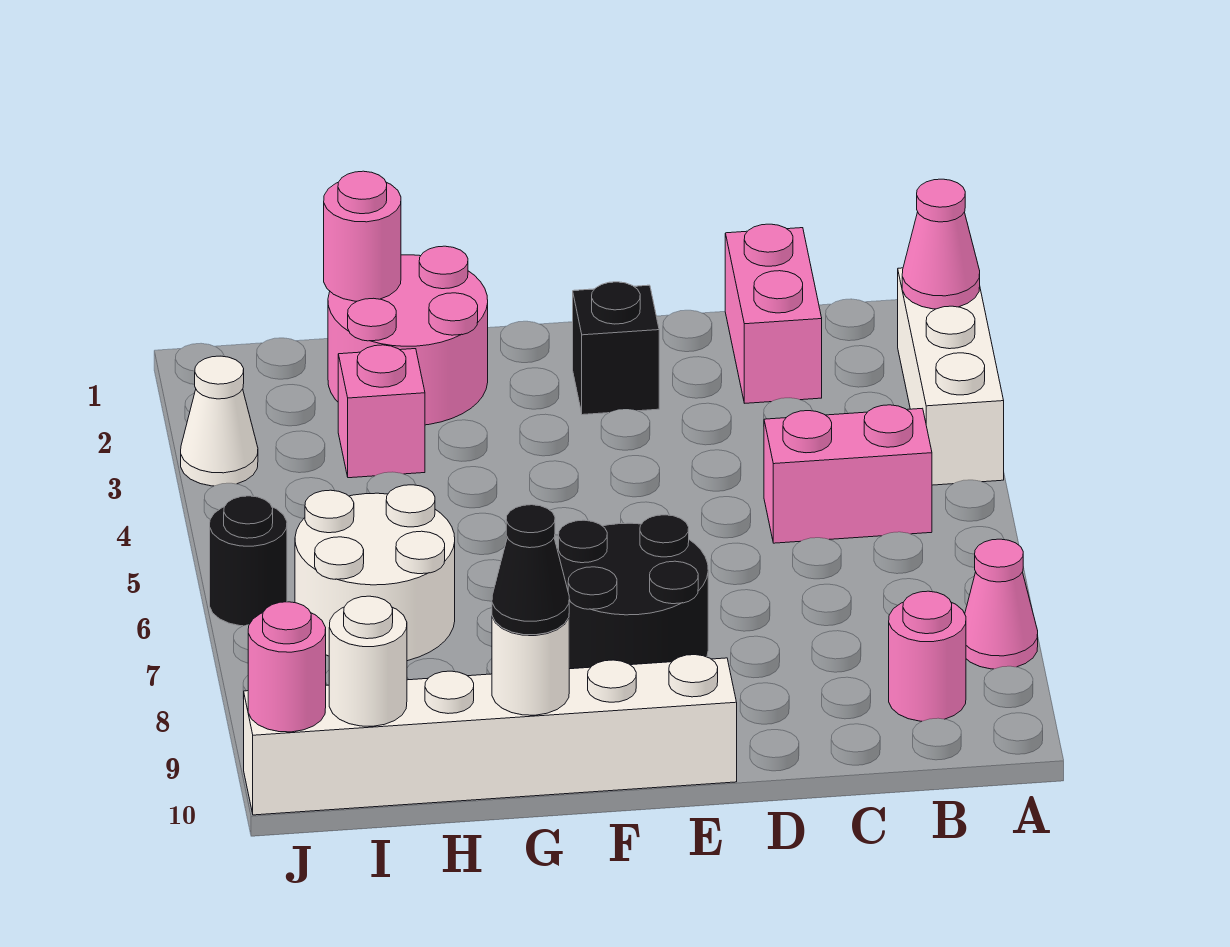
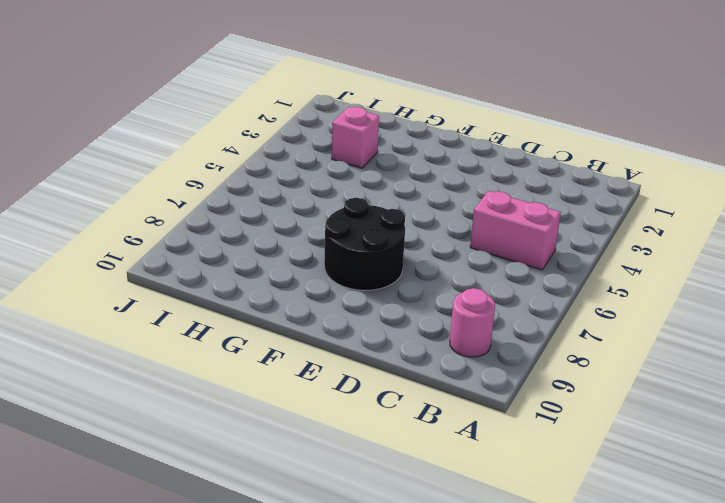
none -> white brick A2:A4 level 1
none -> pink cone A8 level 1
none -> pink brick C1:C2 level 1

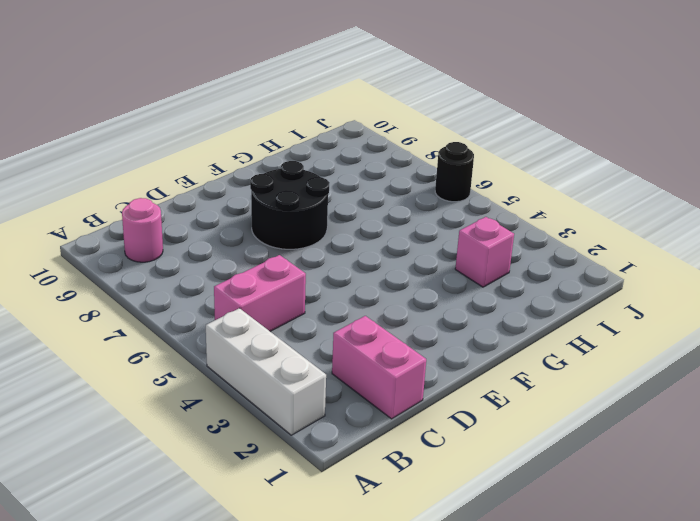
none -> pink cone A8 level 1
none -> black brick E2 level 1
none -> white brick E10:J10 level 1

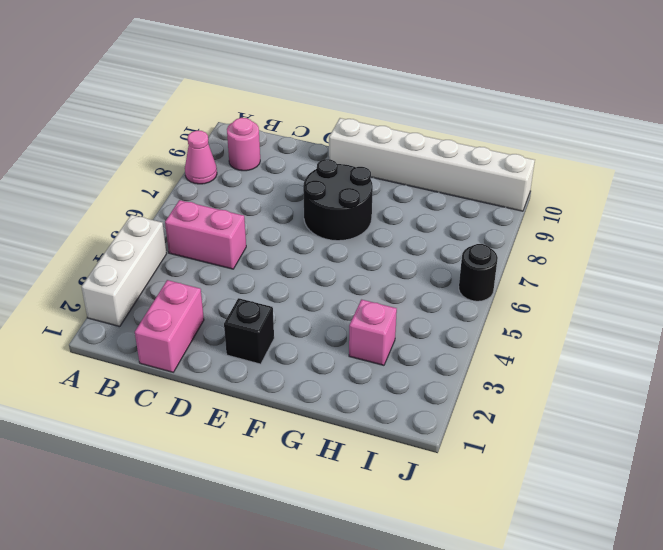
none -> pink round brick G1:H2 level 1
none -> white round brick H6:I7 level 1
none -> white cone J3 level 1

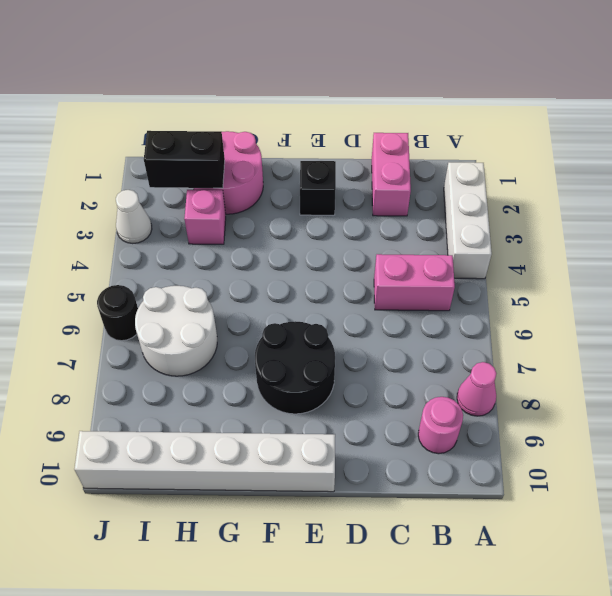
black brick H2:I2 level 2 -> none
none -> pink cone A2 level 2
none -> white round brick G10 level 2
none -> pink round brick H1 level 2

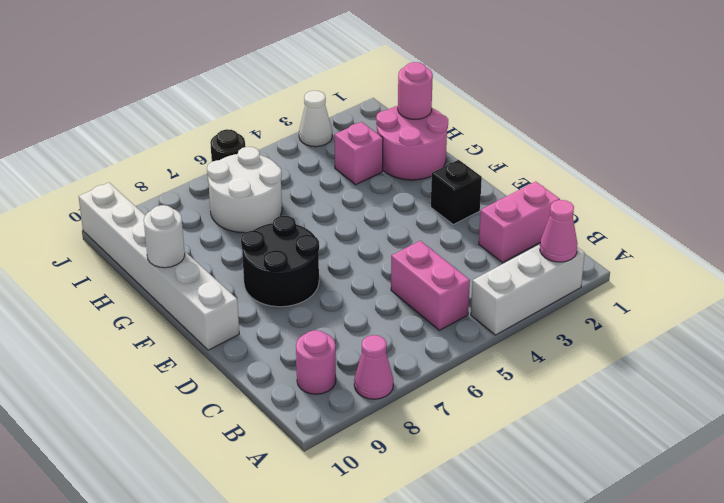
none -> white round brick I10 level 2
none -> pink round brick J10 level 2
none -> black cone G10 level 3

